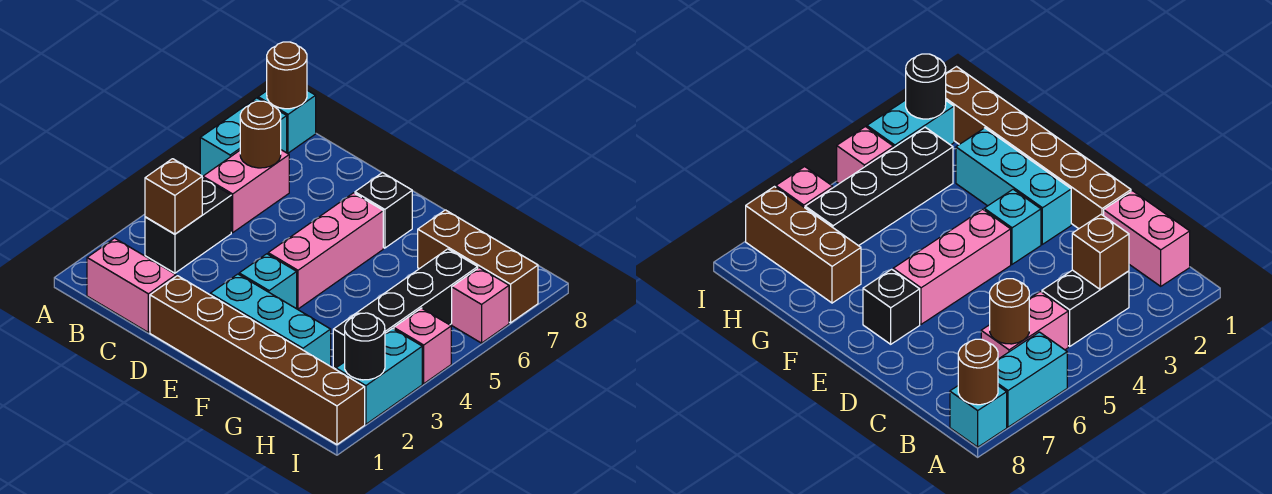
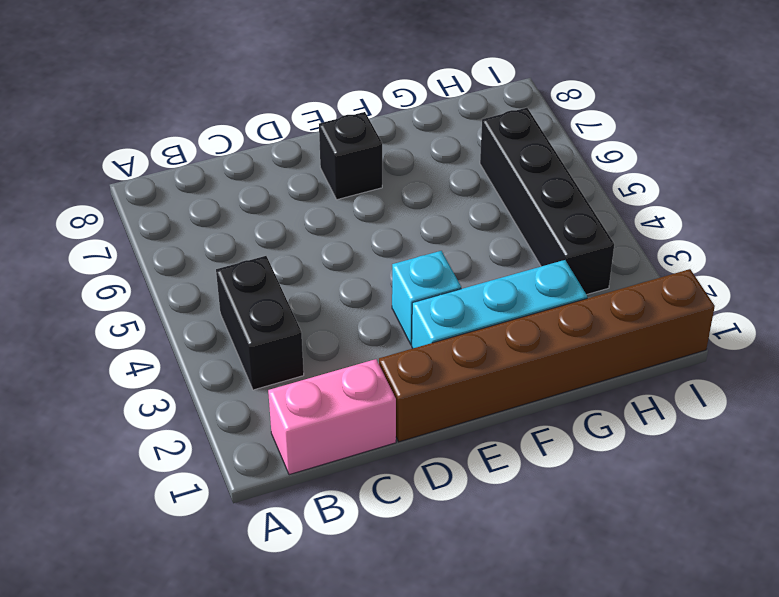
none -> cyan brick A6:A7 level 1
none -> cyan brick A8 level 1
none -> pink brick B5:B6 level 1

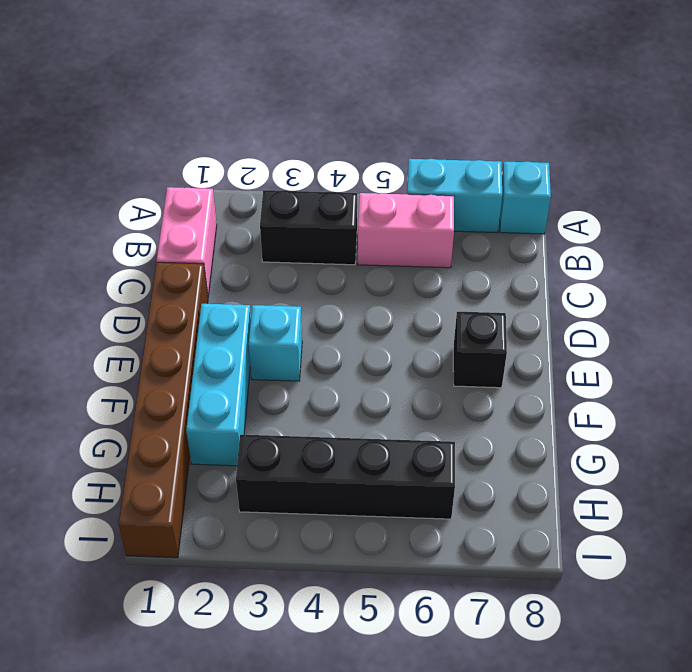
none -> pink brick E4:E6 level 1
none -> brown brick G7:I7 level 1
none -> cyan brick I2:I3 level 1

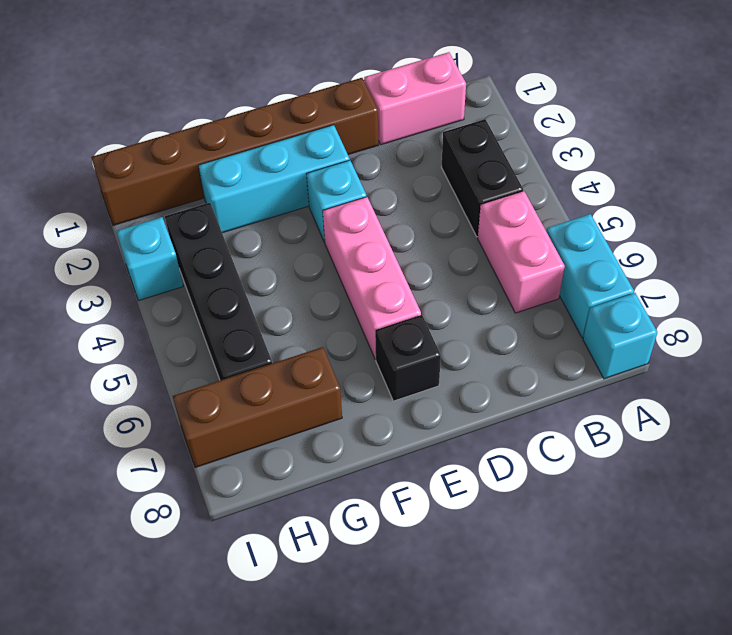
cyan brick I3 level 1 -> cyan brick I2:I3 level 1
none -> pink brick I4 level 1
none -> pink brick I6 level 1
none -> brown round brick A8 level 2

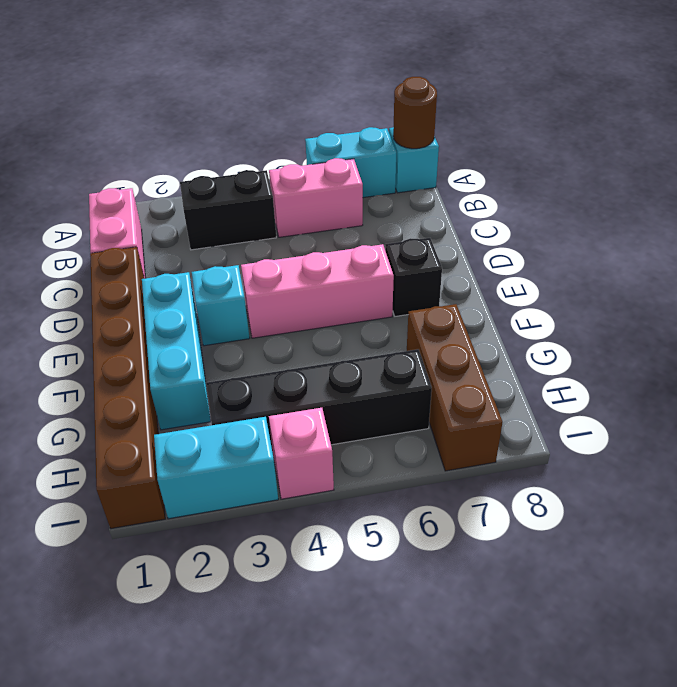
none -> pink brick I6 level 1
none -> brown brick B3 level 2
none -> brown round brick B6 level 2

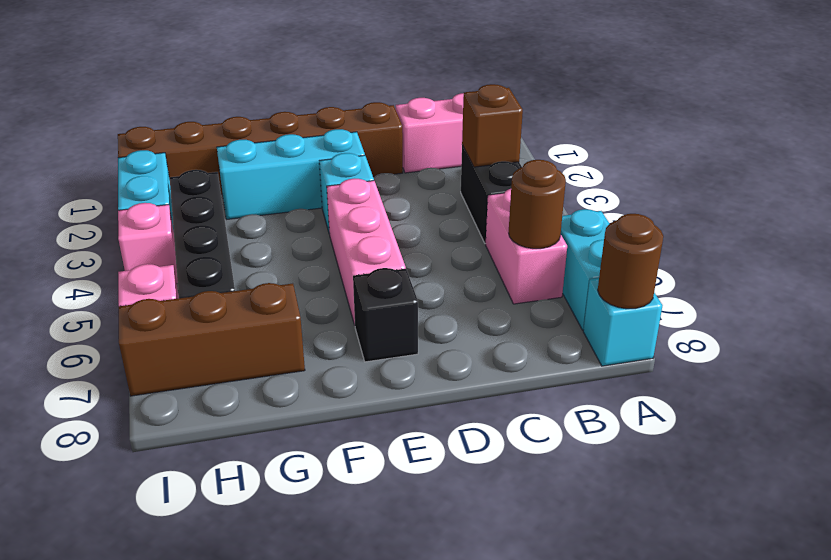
none -> black round brick I2 level 2

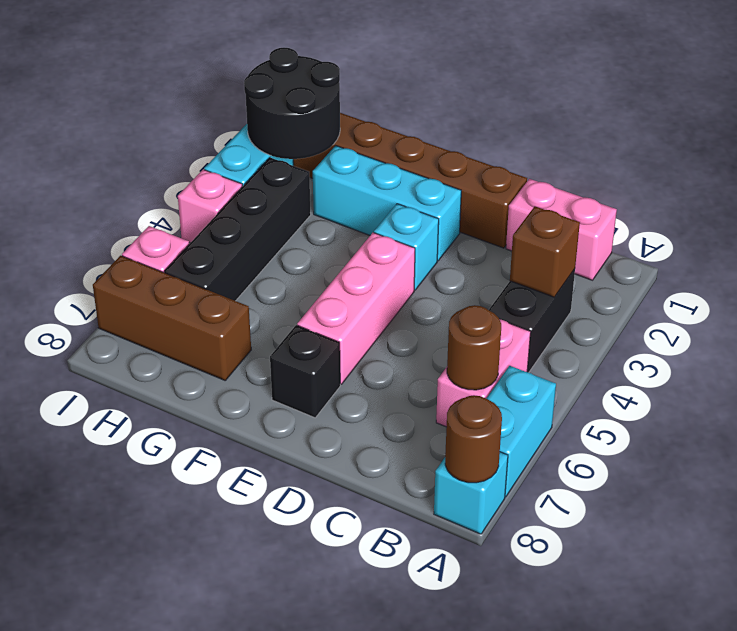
black round brick H1:I2 level 2 -> black round brick I2 level 2

